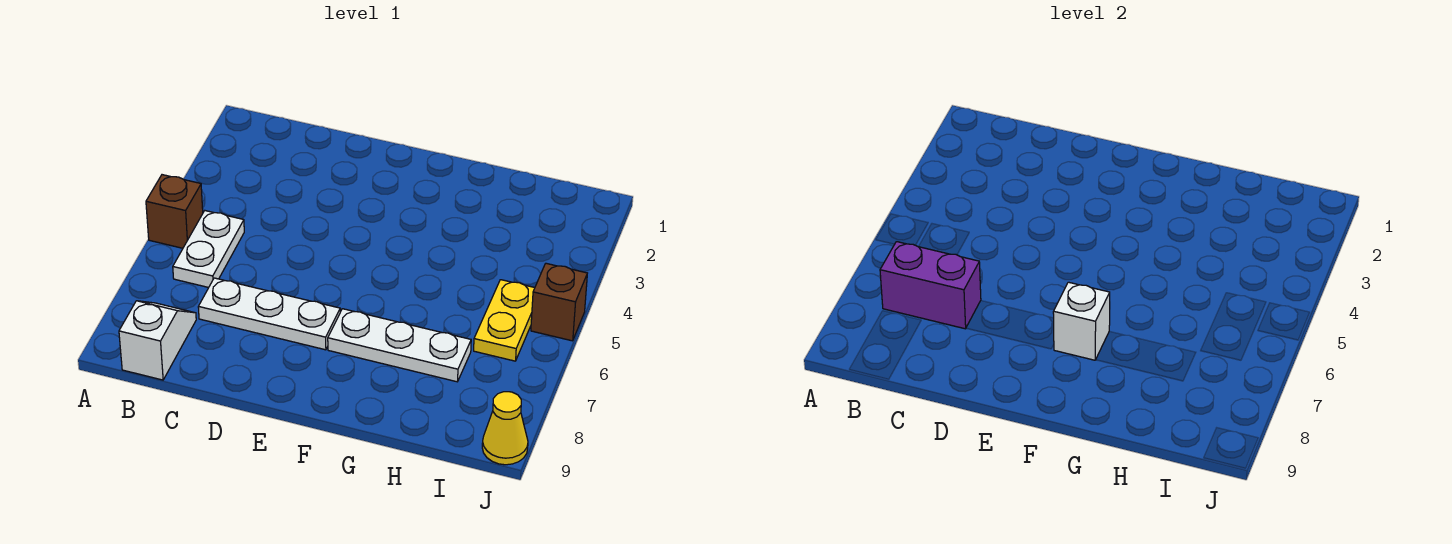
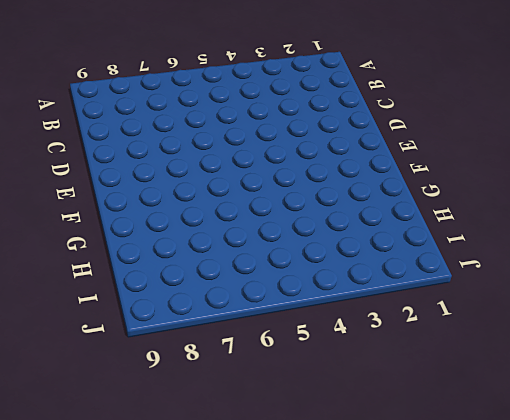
none -> brown brick A5 level 1
none -> white plate B5:B6 level 1

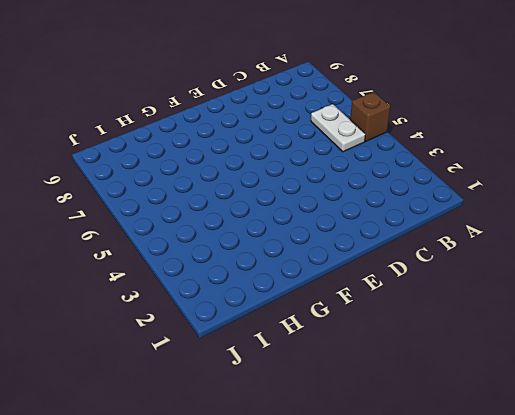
none -> white slope B8:B9 level 1 top 9
none -> white plate C7:E7 level 1

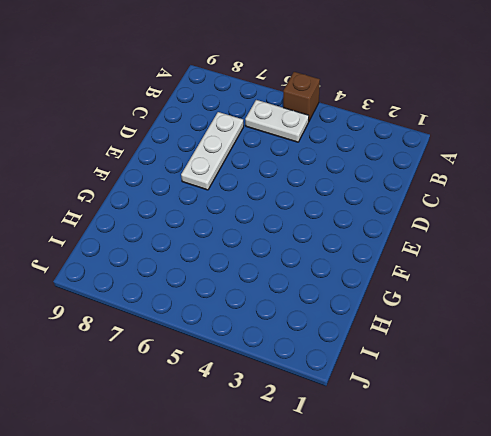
none -> white slope B8:B9 level 1 top 9
none -> white plate F7:H7 level 1

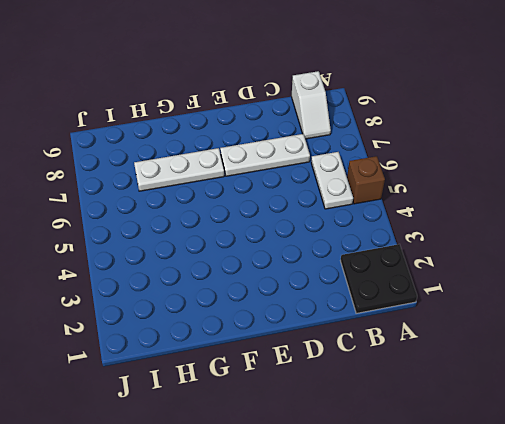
black plate A1:B2 level 1 -> none
none -> yellow plate I5:I6 level 1
none -> brown brick J5 level 1

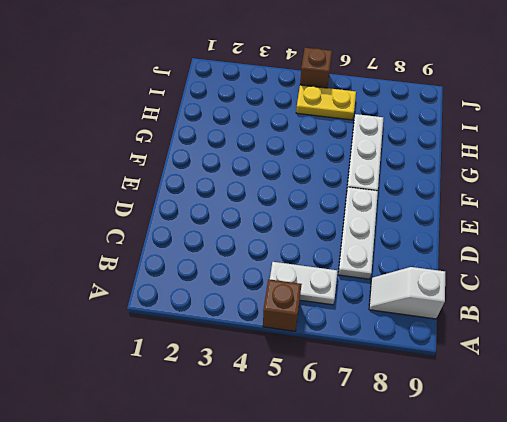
none -> yellow cone J9 level 1
none -> purple brick B7:C7 level 2

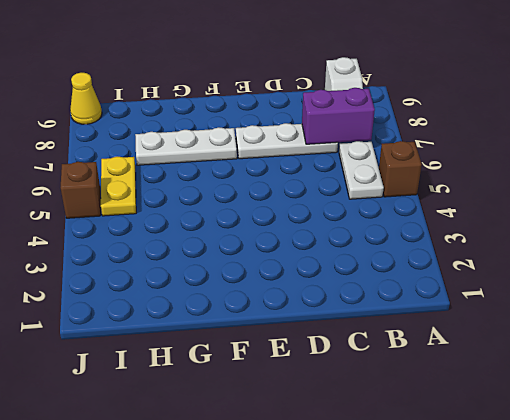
none -> white brick F7 level 2

